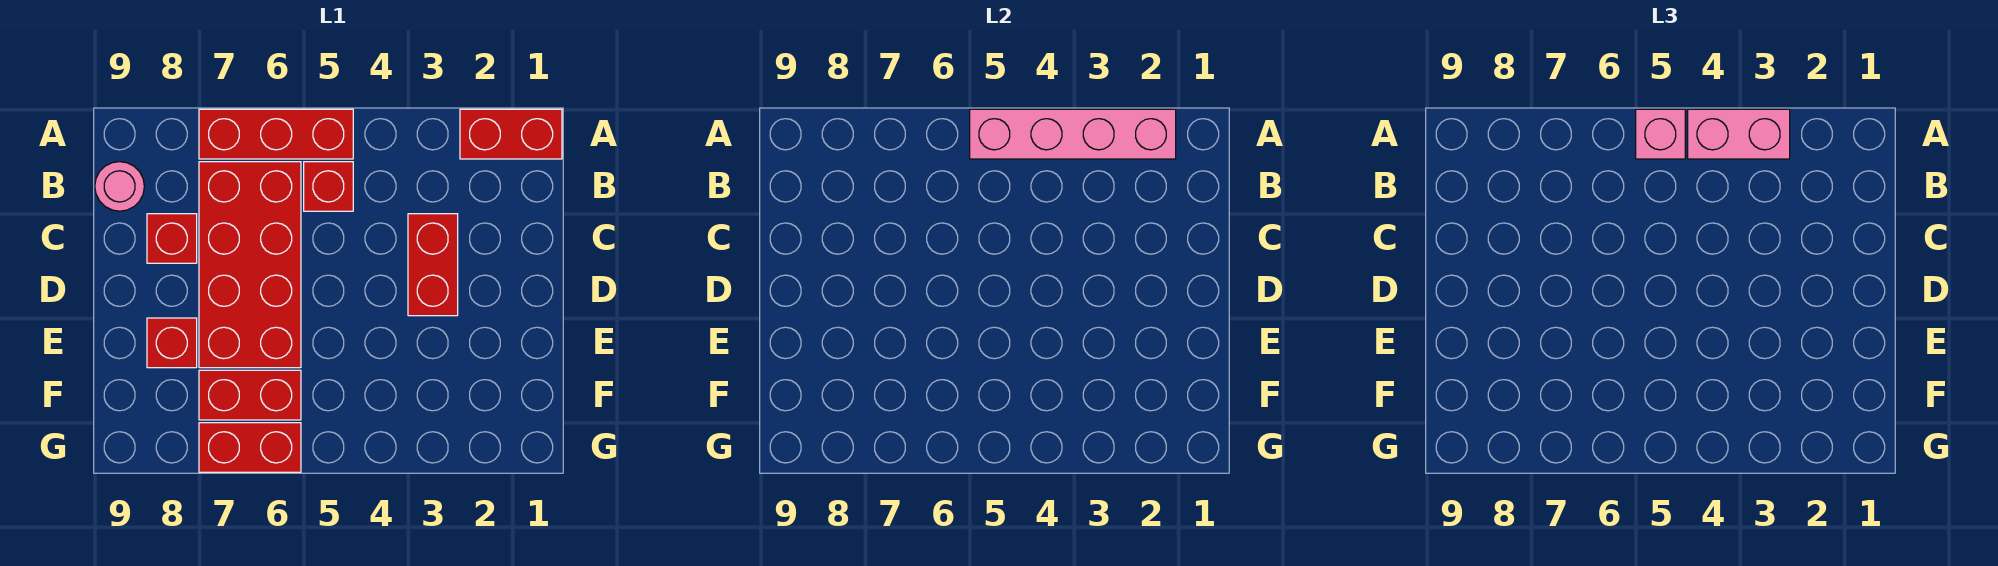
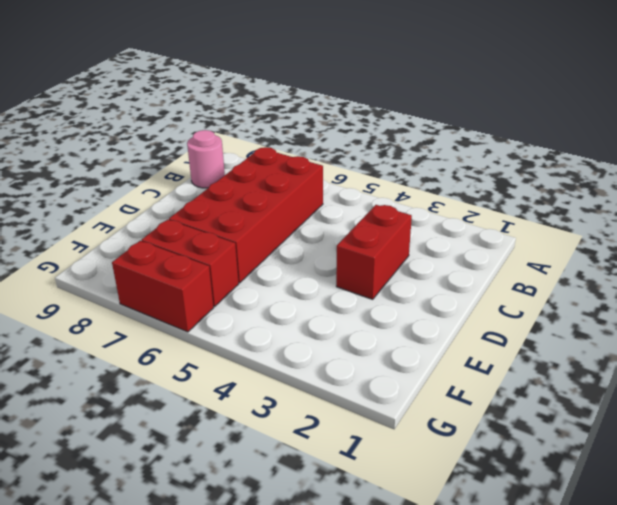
none -> red brick A1:A2 level 1
none -> red brick A5:A7 level 1
none -> red brick B5 level 1

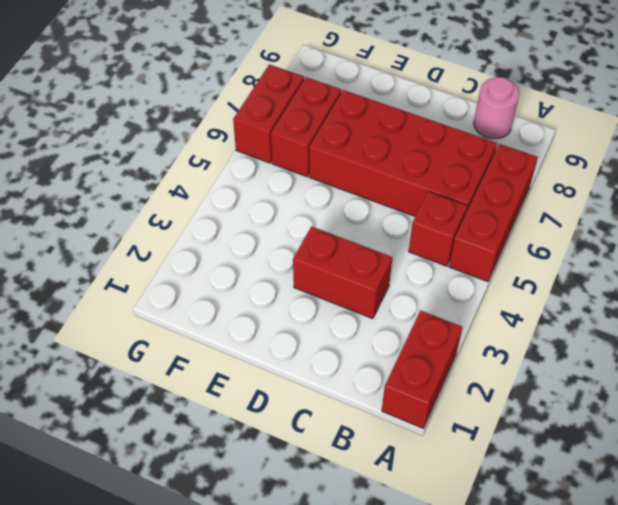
none -> red brick C8 level 1
none -> red brick E8 level 1
none -> pink brick A2:A5 level 2

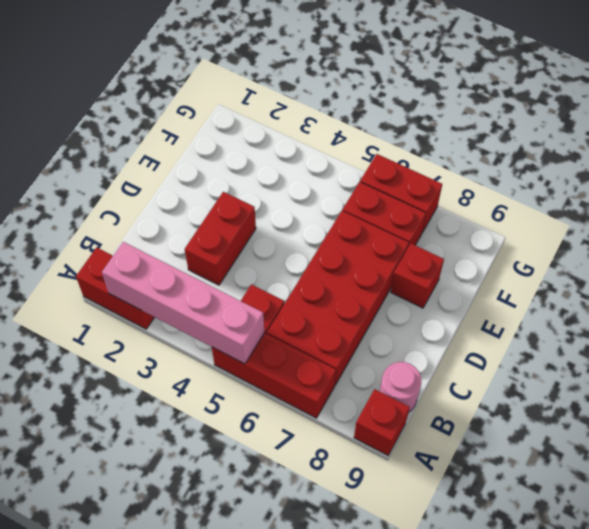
red brick A9 level 1 -> red brick C8 level 1
none -> pink brick A3:A4 level 3
none -> pink brick A5 level 3

